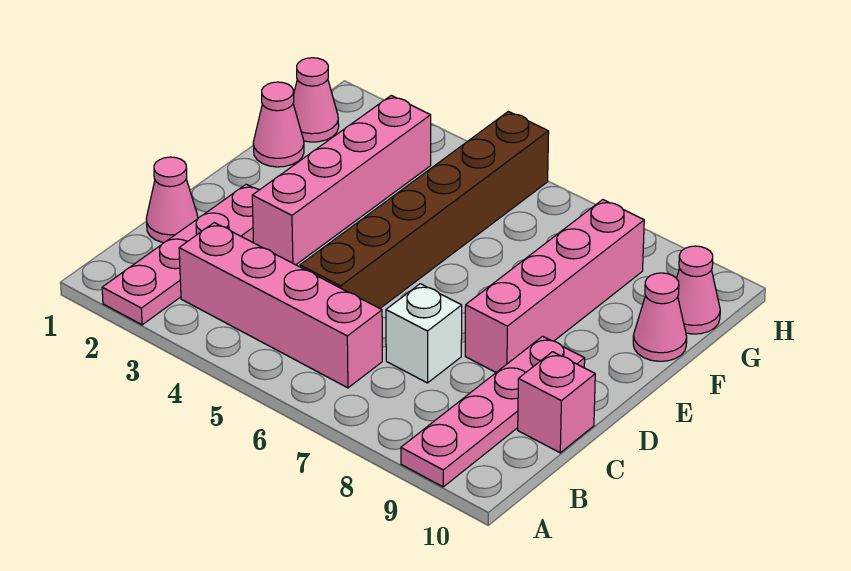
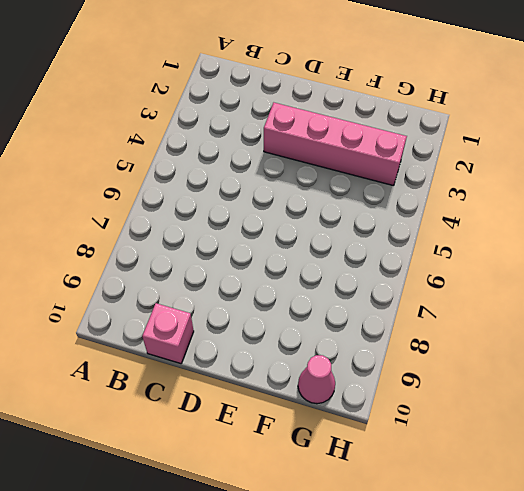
none -> pink plate A2:D2 level 1
none -> pink plate A9:D9 level 1
none -> pink brick B3:B6 level 1

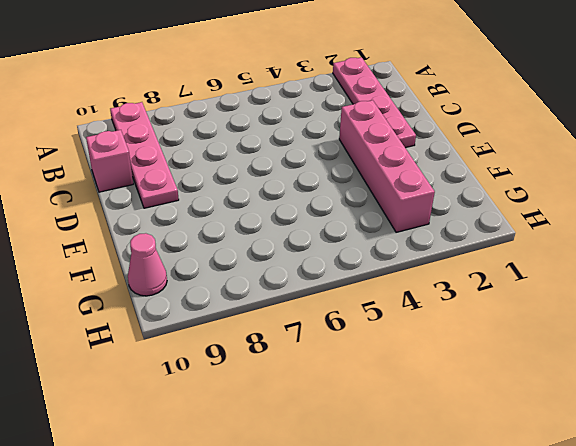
none -> pink brick B3:B6 level 1
none -> pink cone C1 level 1
none -> brown brick C5:H5 level 1

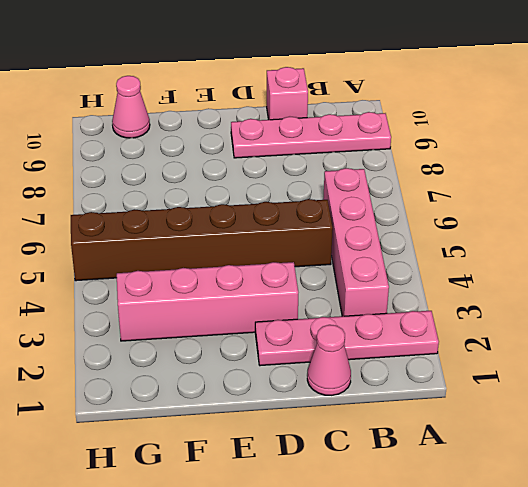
none -> white brick C7 level 1
none -> pink brick D8:G8 level 1
none -> pink cone F1 level 1

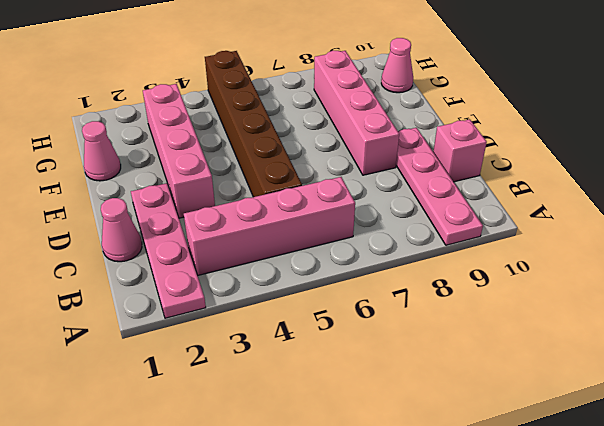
none -> white brick C7 level 1
none -> pink cone F10 level 1
none -> pink cone G1 level 1

